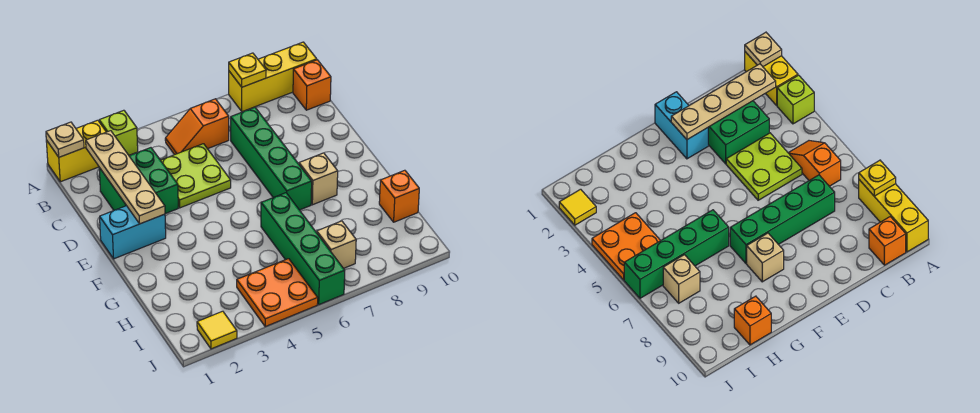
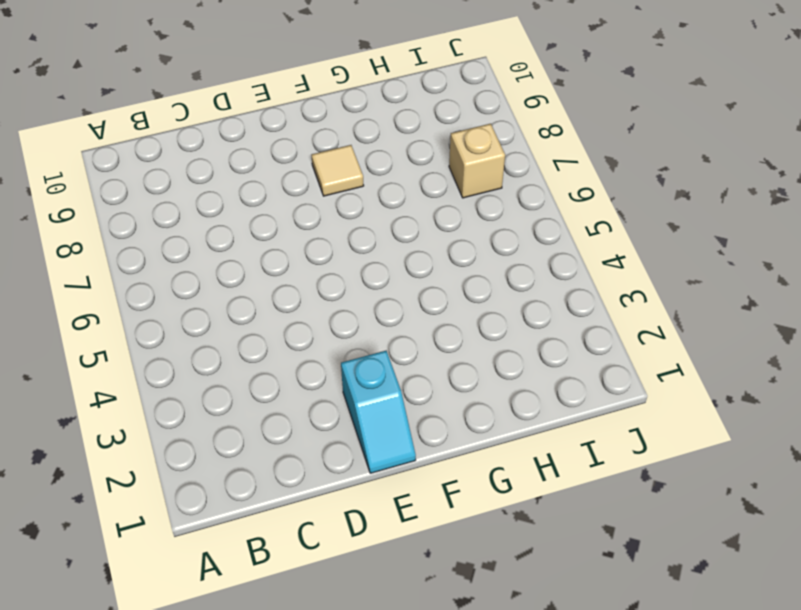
cyan slope E1:E2 level 1 top 2 -> cyan brick E1:E2 level 1
tan tile F8 level 1 -> tan brick F8 level 1
none -> yellow brick A1:A2 level 1
none -> lime brick A3 level 1
none -> yellow brick A8:A10 level 1

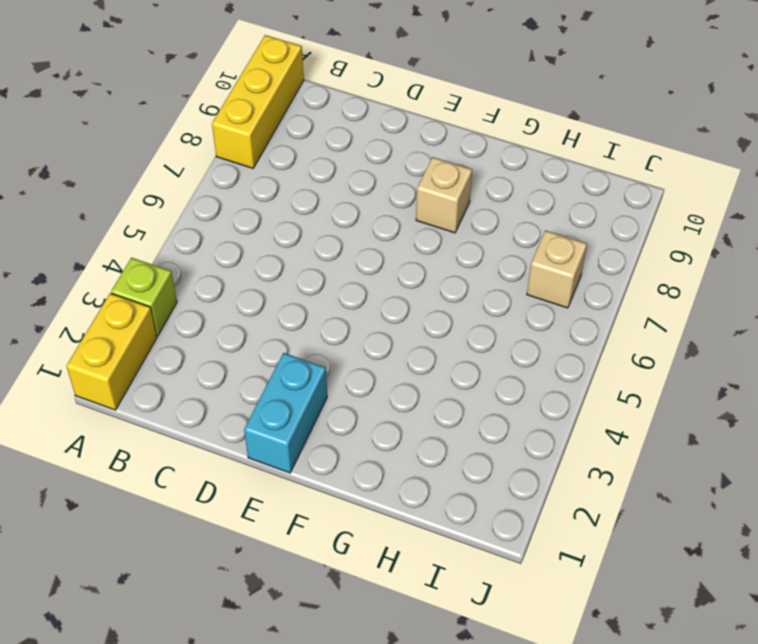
none -> orange slope B5:B6 level 1 top 6
none -> orange brick B10 level 1
none -> green brick C2:D3 level 1

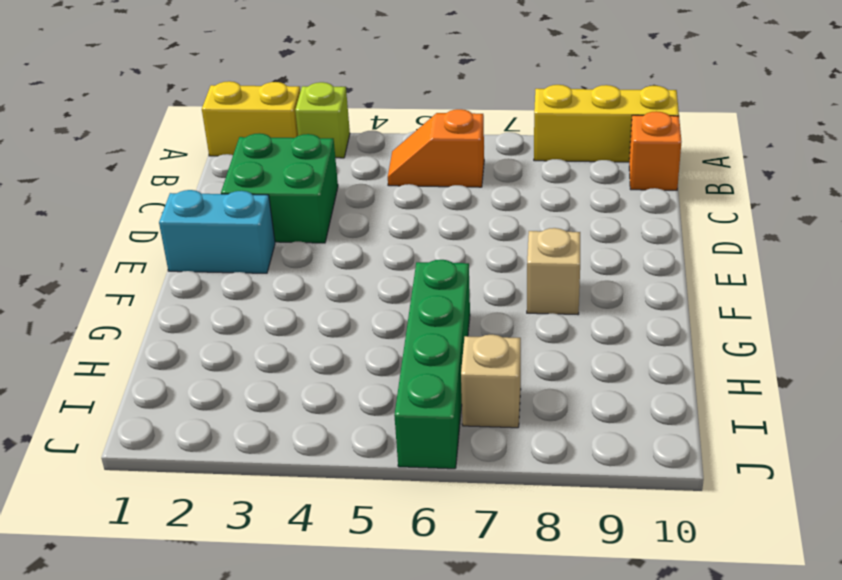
none -> lime plate C4:D5 level 1
none -> green brick C7:F7 level 1
none -> orange brick H10 level 1

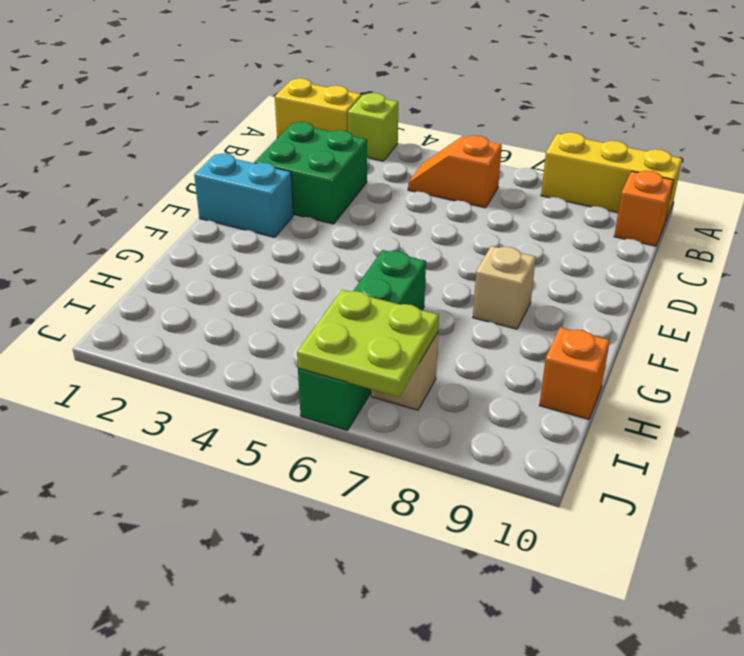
lime plate I6:J7 level 2 -> lime plate C4:D5 level 1
none -> green brick C7:F7 level 1
none -> orange plate I4:J5 level 1
none -> yellow tile J2 level 1

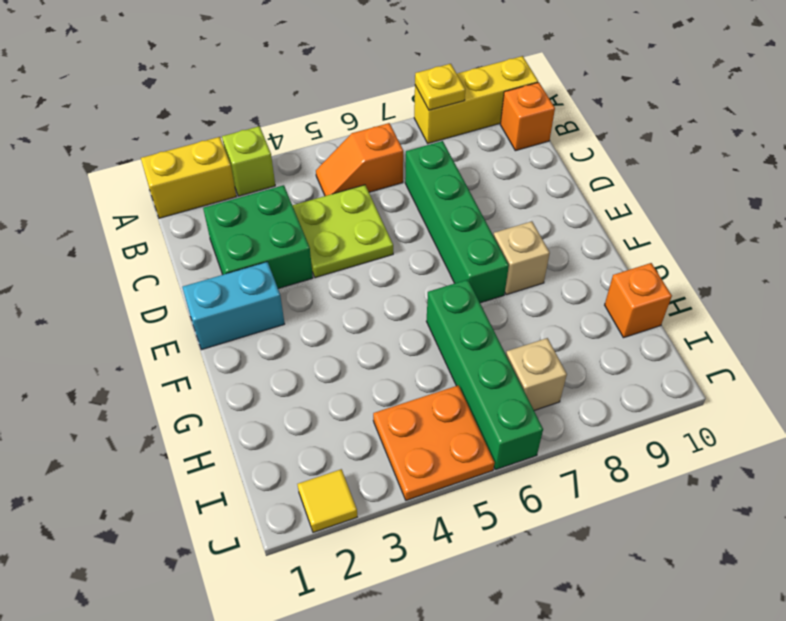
none -> tan plate A1 level 2
none -> tan plate B2:E2 level 2

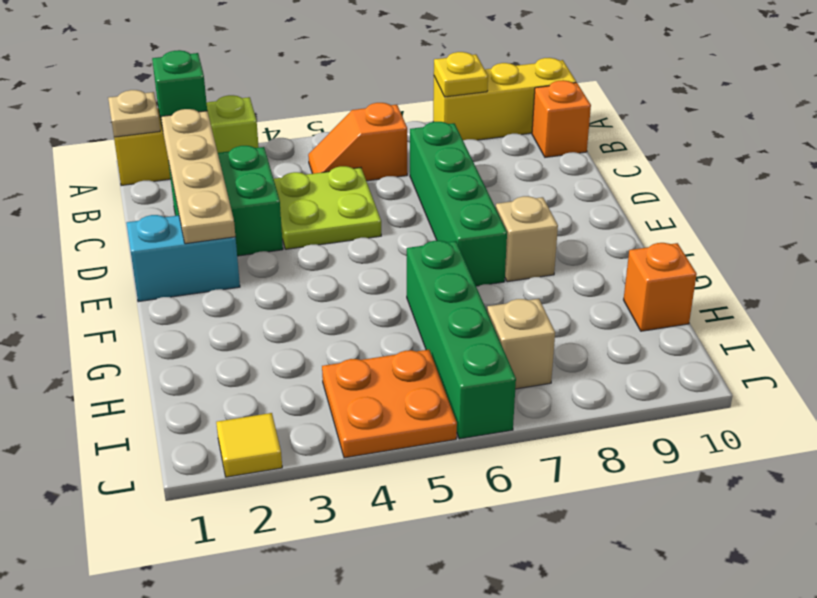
green brick A2 level 2 -> none

